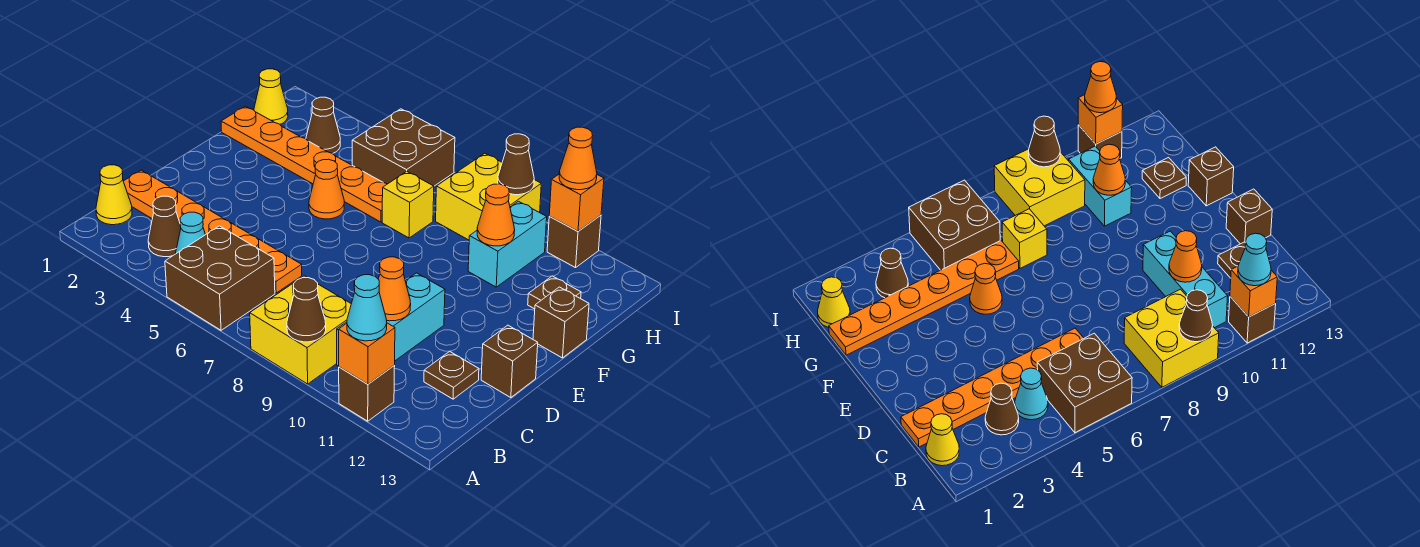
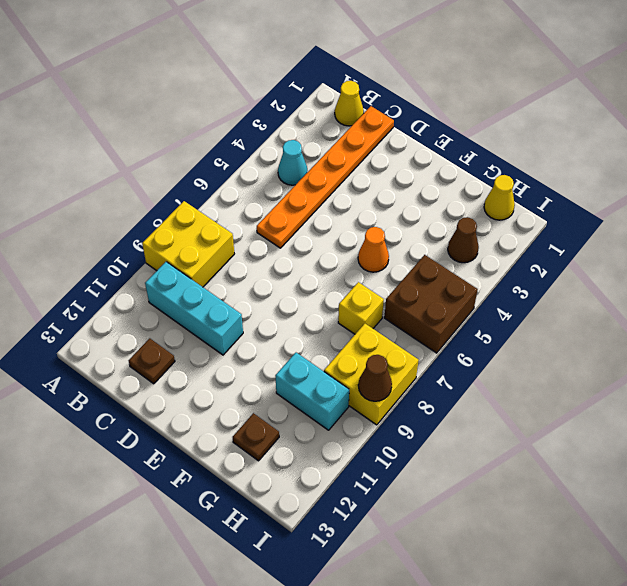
none -> brown brick A5:B6 level 1
none -> brown brick A11 level 1
none -> brown cone B3 level 1

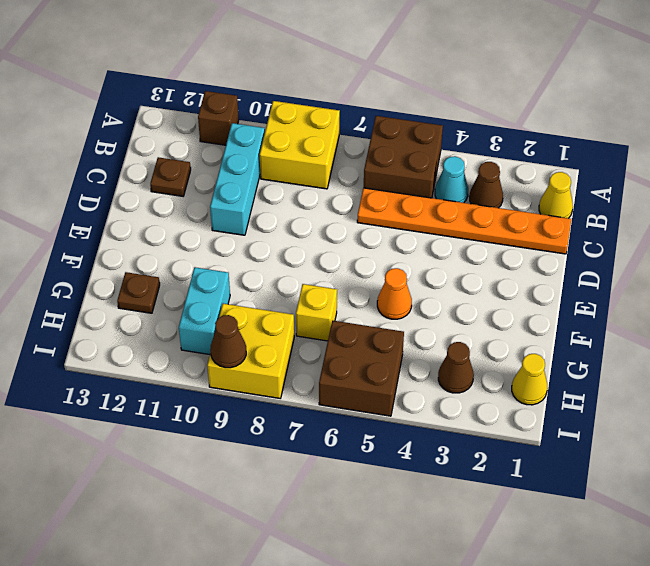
none -> brown brick D13 level 1
none -> brown brick F13 level 1
none -> orange plate G1:G6 level 1

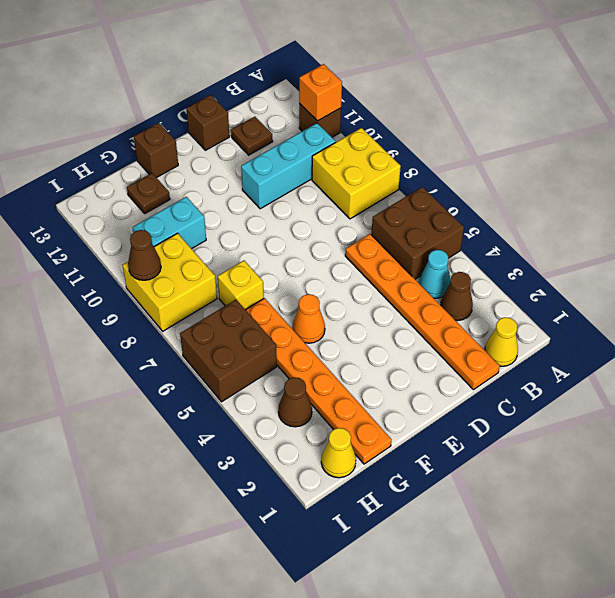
none -> brown brick I11 level 1
none -> brown cone A9 level 2
none -> orange cone C10 level 2

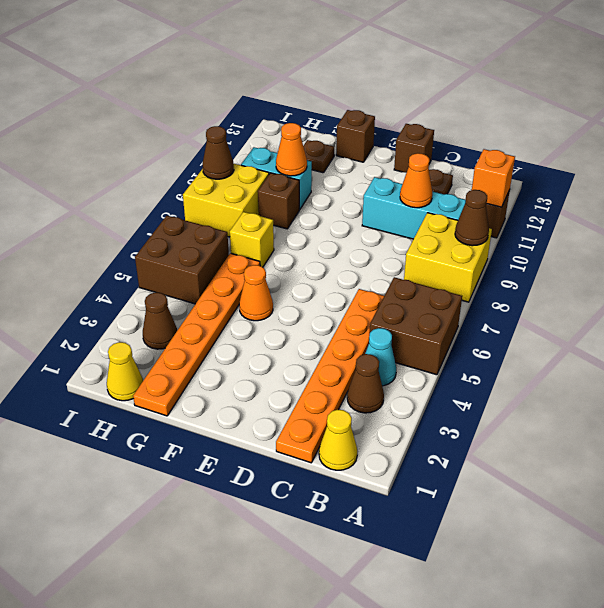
brown brick G9 level 1 -> brown brick I11 level 1
none -> orange brick I11 level 2
none -> cyan cone A11 level 3
none -> orange cone I11 level 3

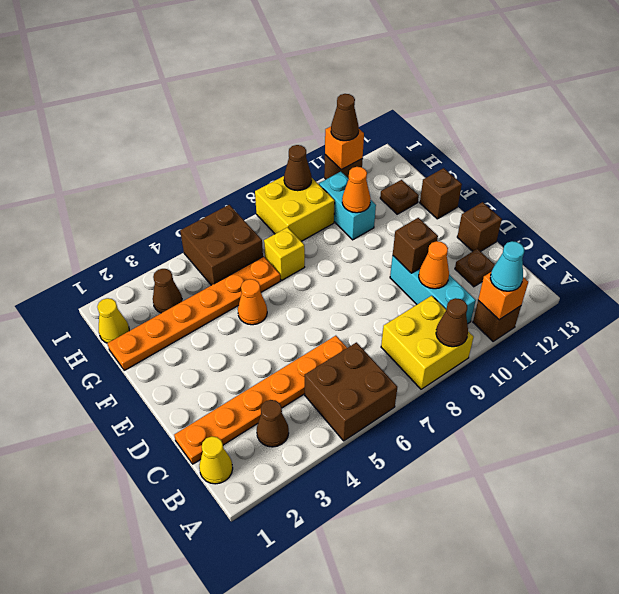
brown brick D10 level 2 -> none
brown cone I11 level 3 -> orange cone I11 level 3
none -> cyan cone B4 level 1

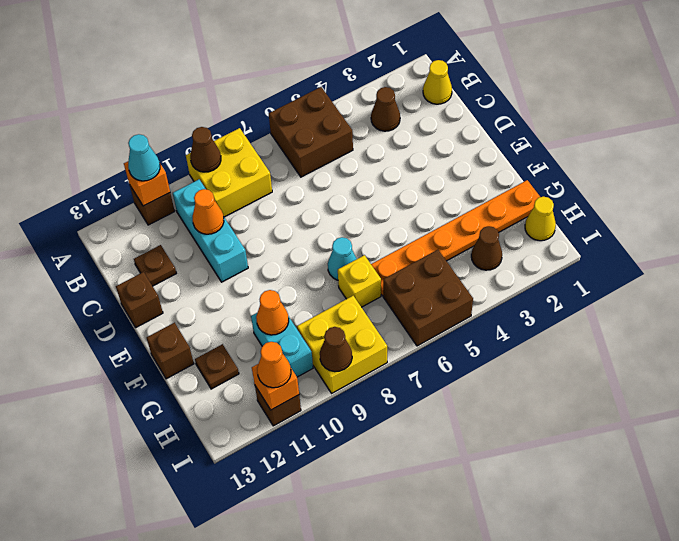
cyan cone F7 level 1 -> cyan cone B4 level 1
none -> orange plate C1:C6 level 1
none -> orange cone F5 level 1

